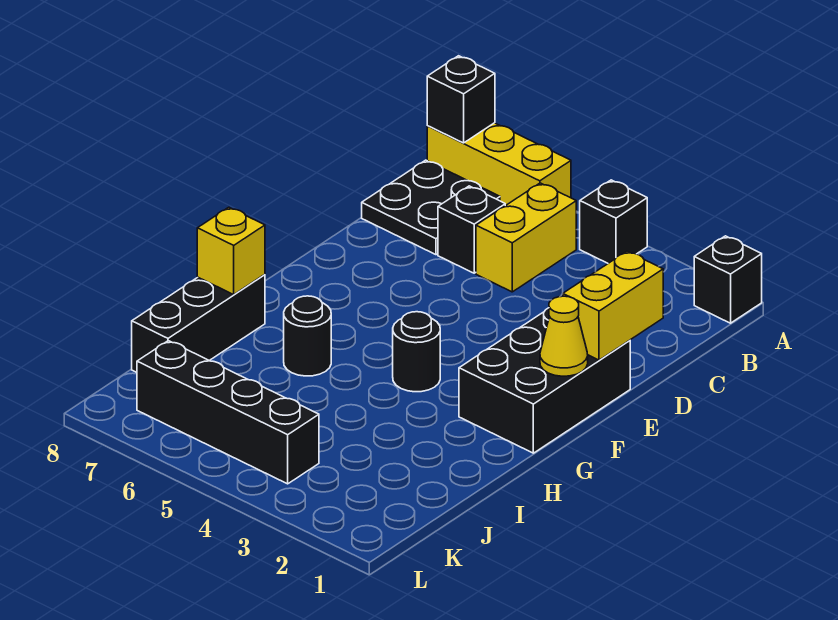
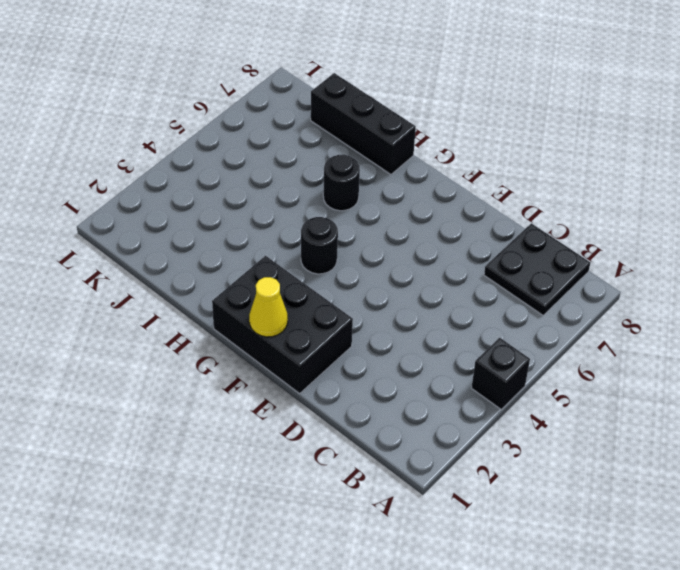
none -> black brick A1 level 1
none -> yellow brick A6:A8 level 1
none -> yellow brick B5:C5 level 1

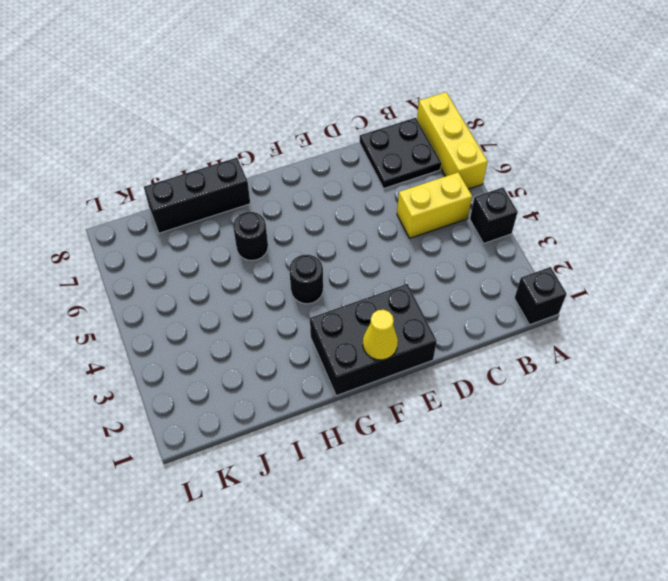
none -> black brick C6 level 1
none -> black brick K4:K7 level 1
none -> black brick A8 level 2

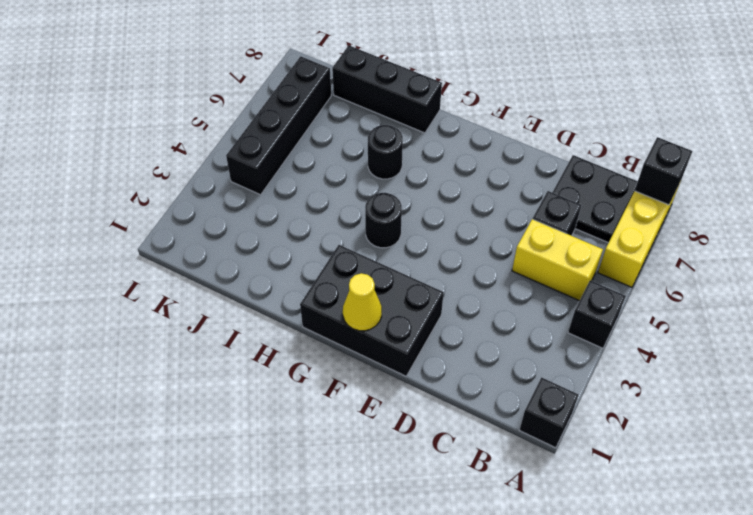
none -> yellow brick D1:E1 level 2
none -> yellow brick H8 level 2

